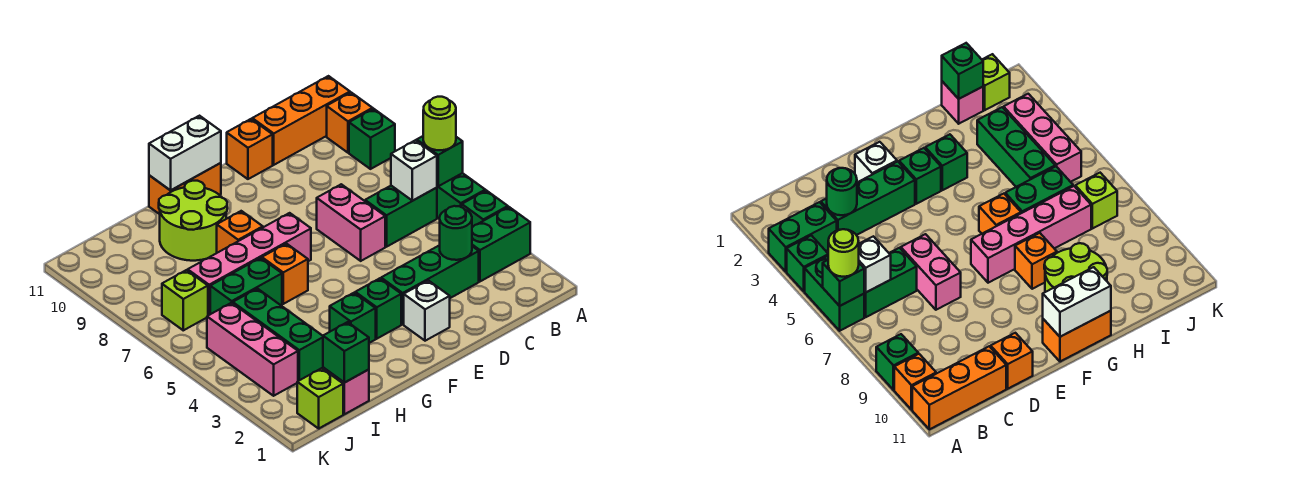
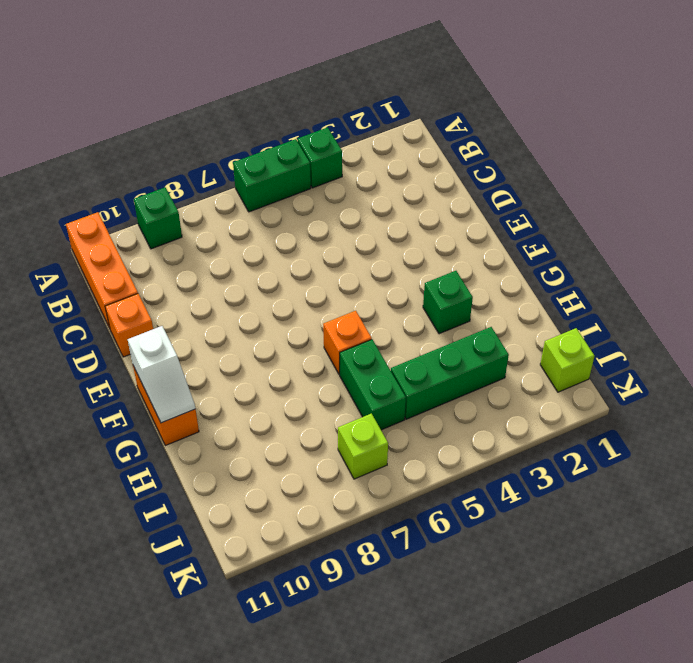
white slope F11:G11 level 2 top F -> white brick F11:G11 level 2
none -> green brick A3:B3 level 1
none -> orange brick A10 level 1
none -> green brick B6:C6 level 1
none -> green brick C3:E3 level 1

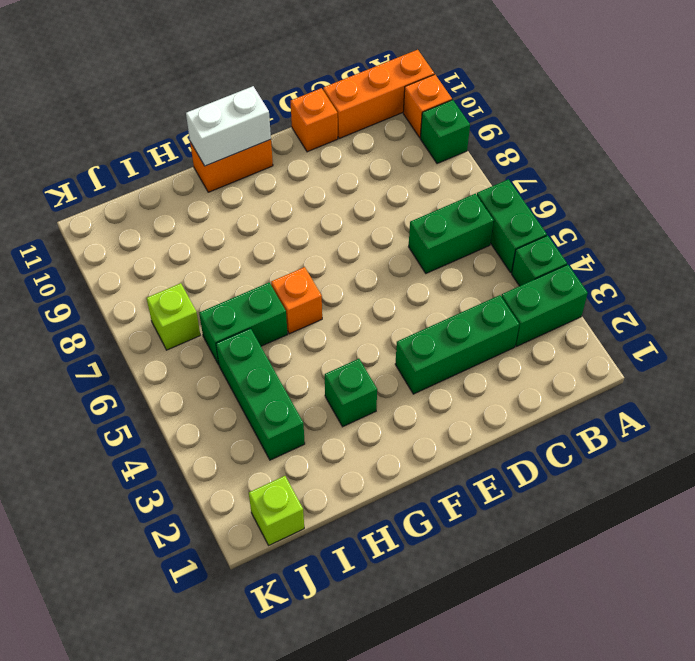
none -> pink brick D6:D7 level 1
none -> white brick E2 level 1
none -> green brick F3 level 1
none -> pink brick F7:I7 level 1

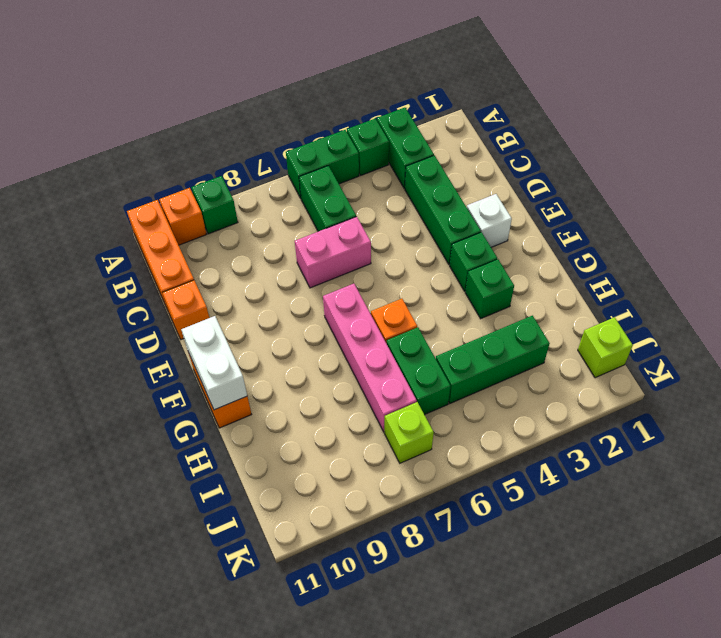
none -> orange brick G8 level 1
none -> lime round brick G9:H10 level 1
none -> pink brick I1 level 1
none -> pink brick J3:J5 level 1

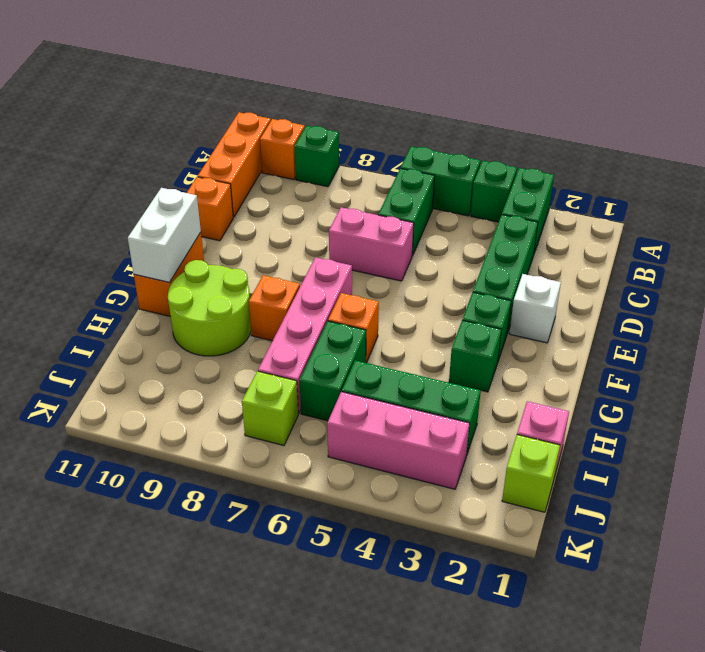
none -> green brick A6 level 2
none -> white brick B6 level 2
none -> green round brick C3 level 2
none -> green brick I1 level 2

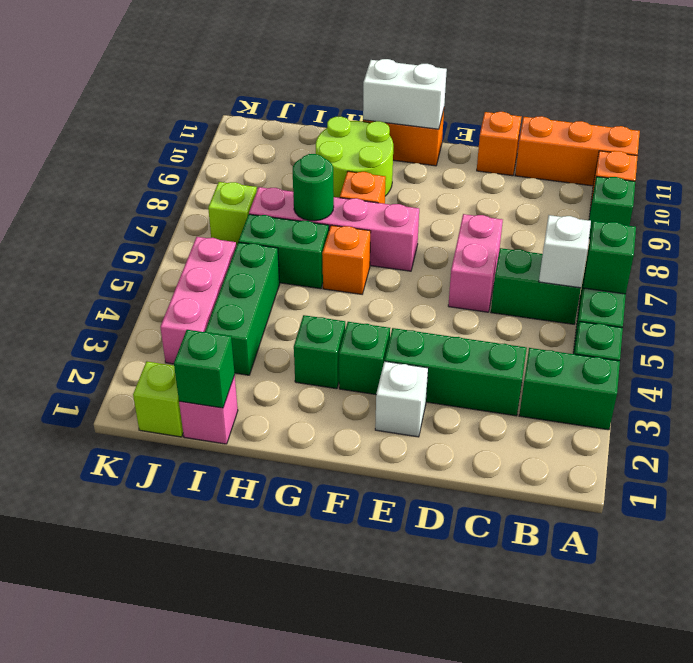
green round brick H7 level 2 -> green round brick C3 level 2
none -> lime round brick A6 level 3

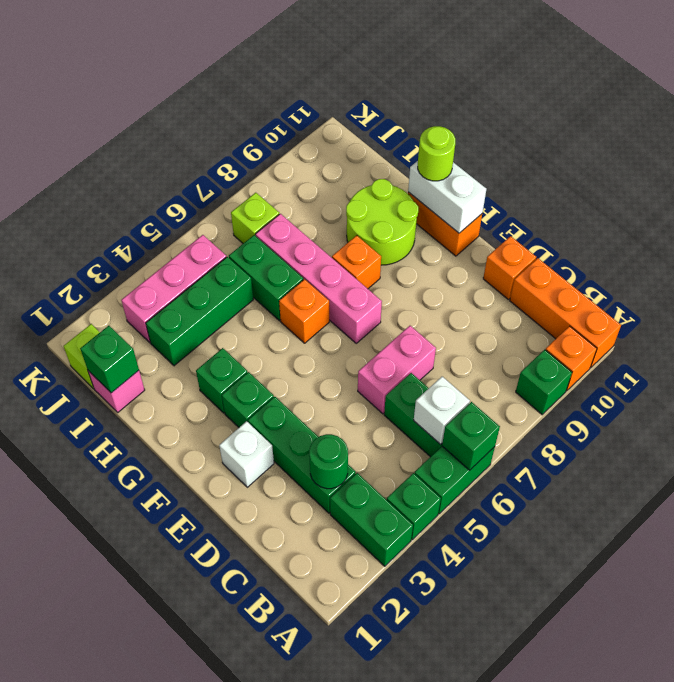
lime round brick G11 level 3 -> lime round brick A6 level 3

